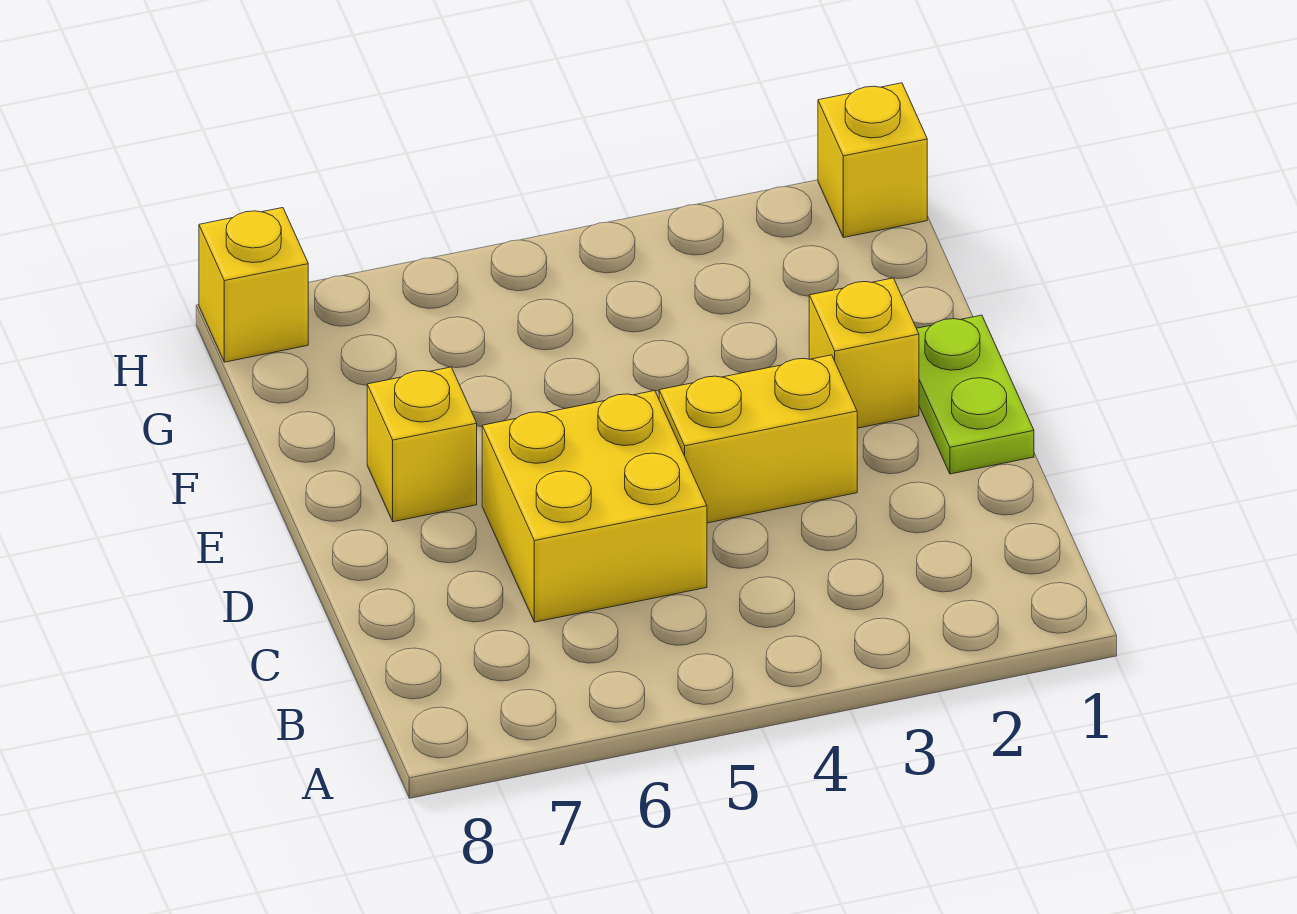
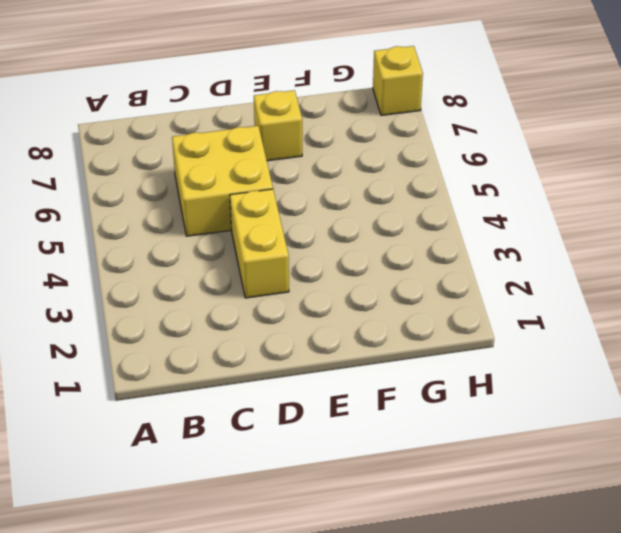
none -> lime plate D1:E1 level 1
none -> yellow brick E2 level 1

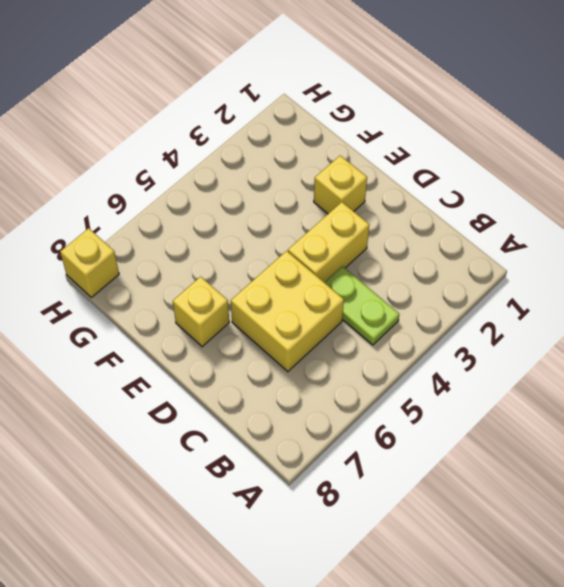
lime plate B4:C4 level 1 -> lime plate D1:E1 level 1
none -> yellow brick H1 level 1

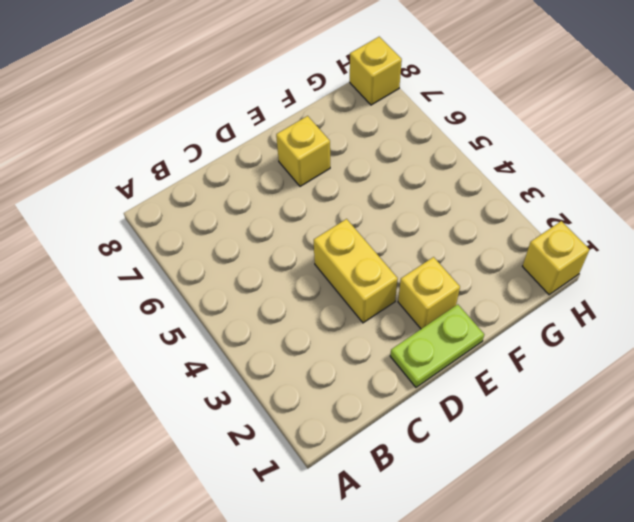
none -> yellow brick C5:D6 level 1

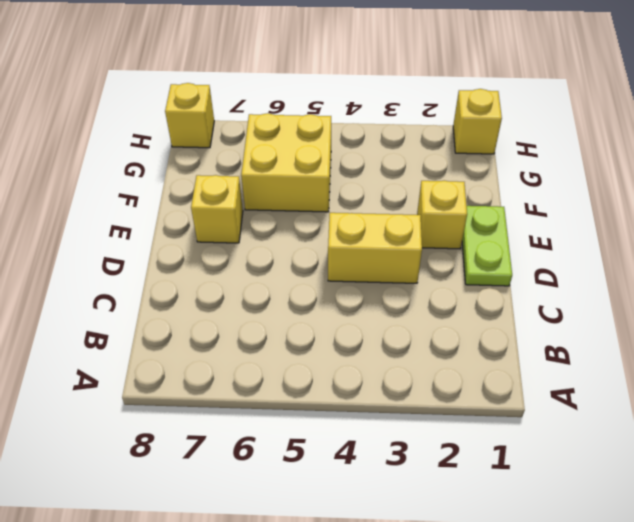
yellow brick F5:G6 level 1 -> yellow brick C5:D6 level 1

